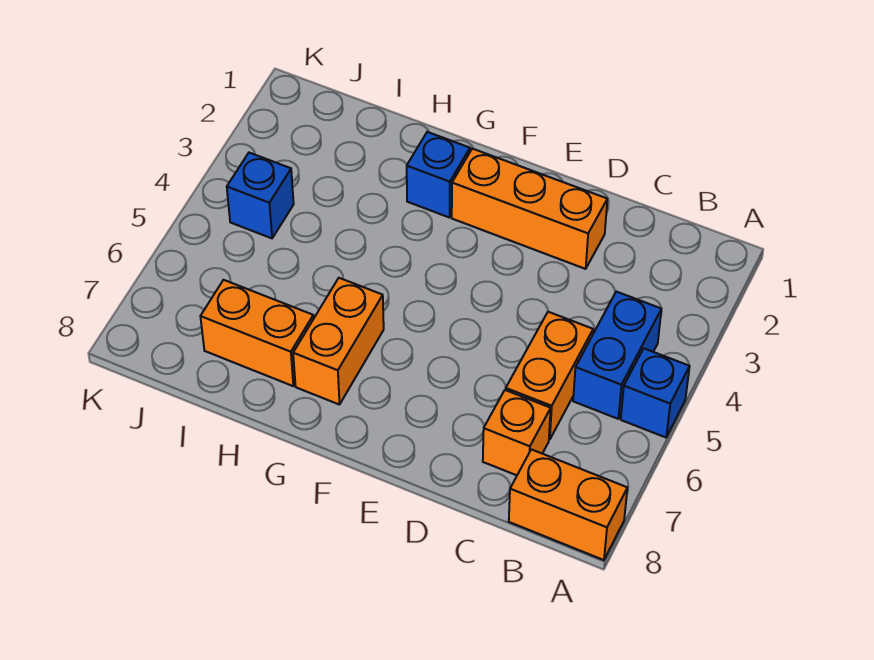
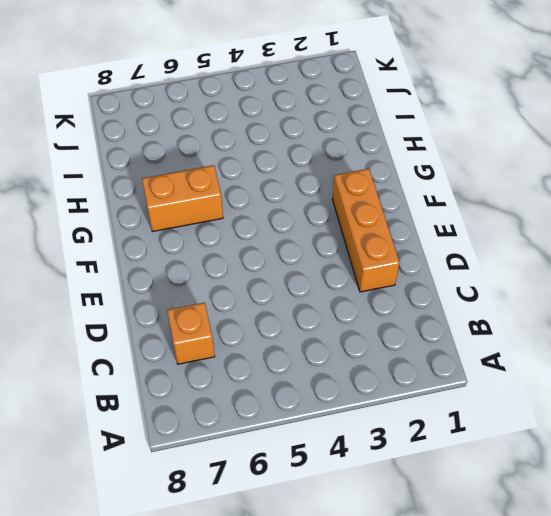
none -> blue brick A5 level 1
none -> orange brick A8:B8 level 1

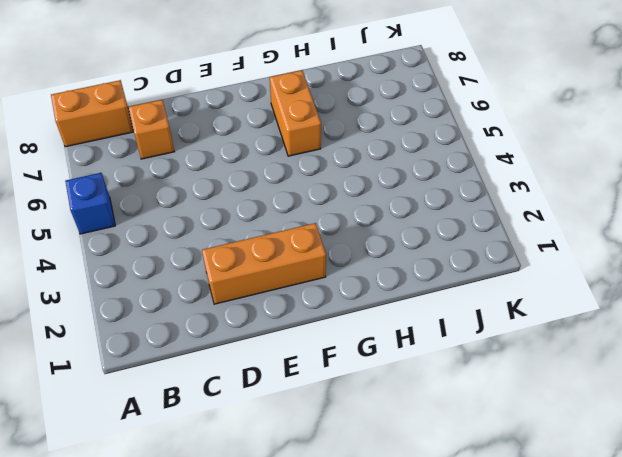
none -> blue brick B4:B5 level 1
none -> orange brick C5:C6 level 1

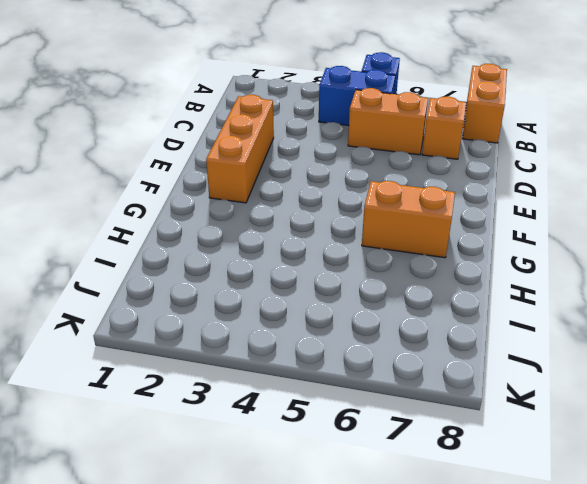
none -> blue brick G2 level 1
none -> orange brick H7:I7 level 1

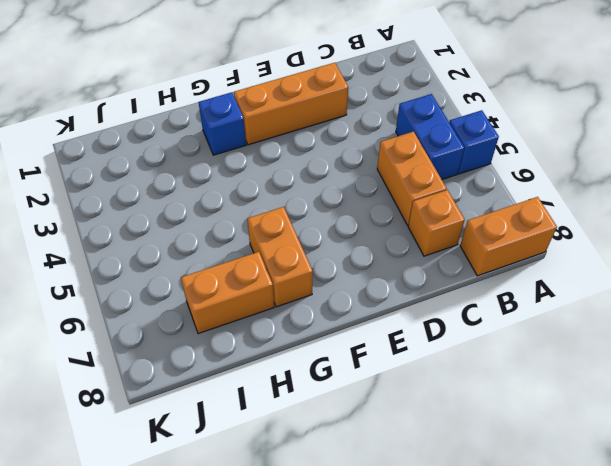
none -> blue brick J4 level 1

